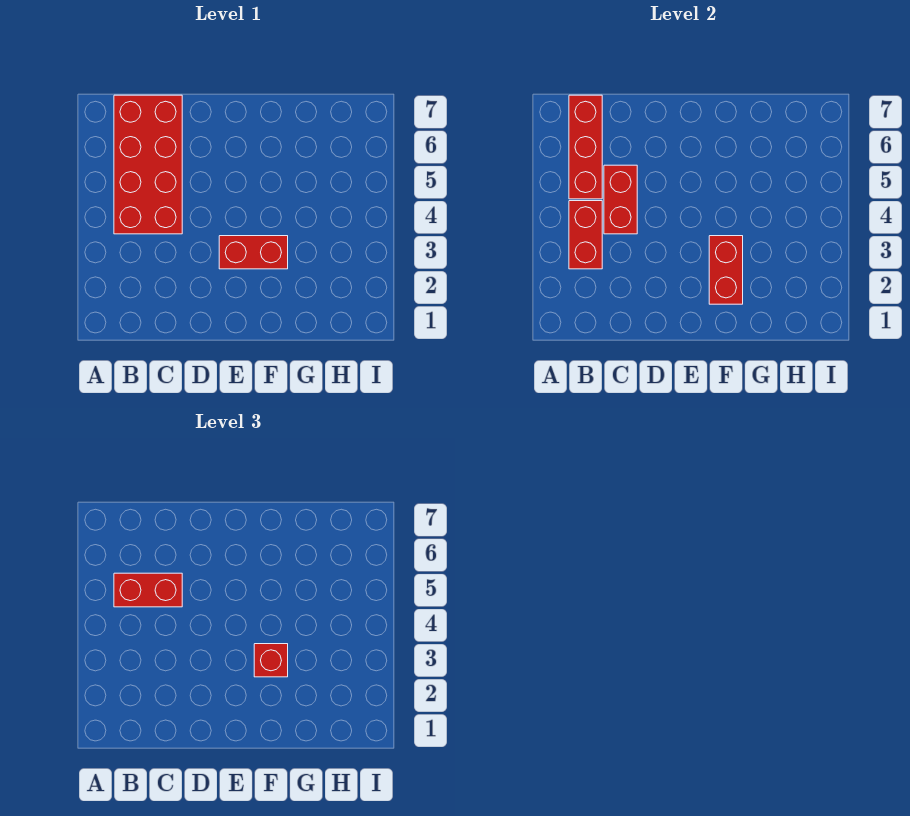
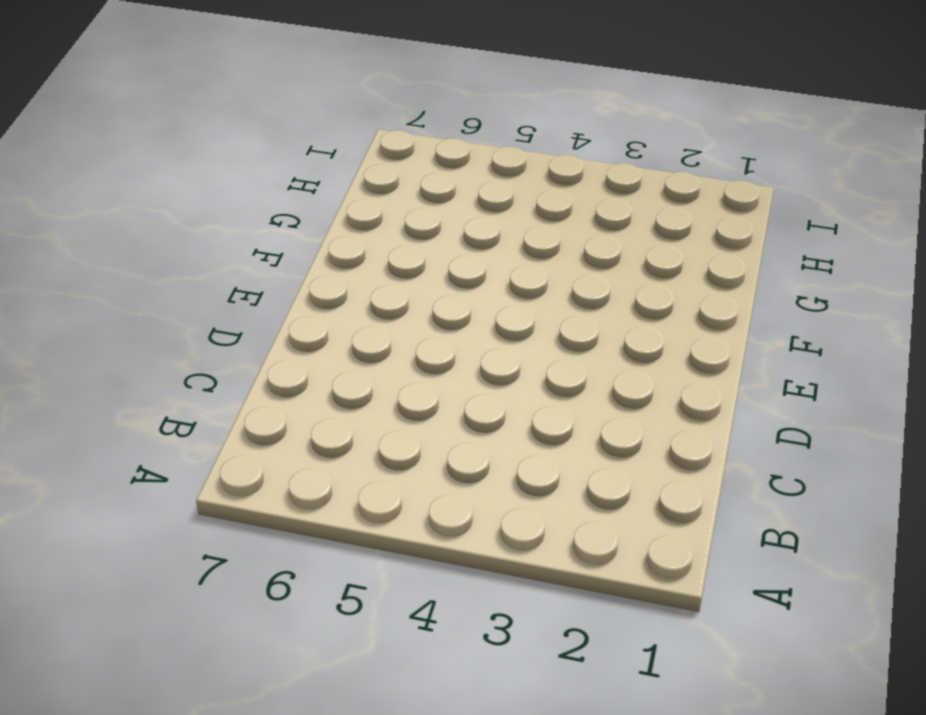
none -> red brick B4:C7 level 1
none -> red brick E3:F3 level 1

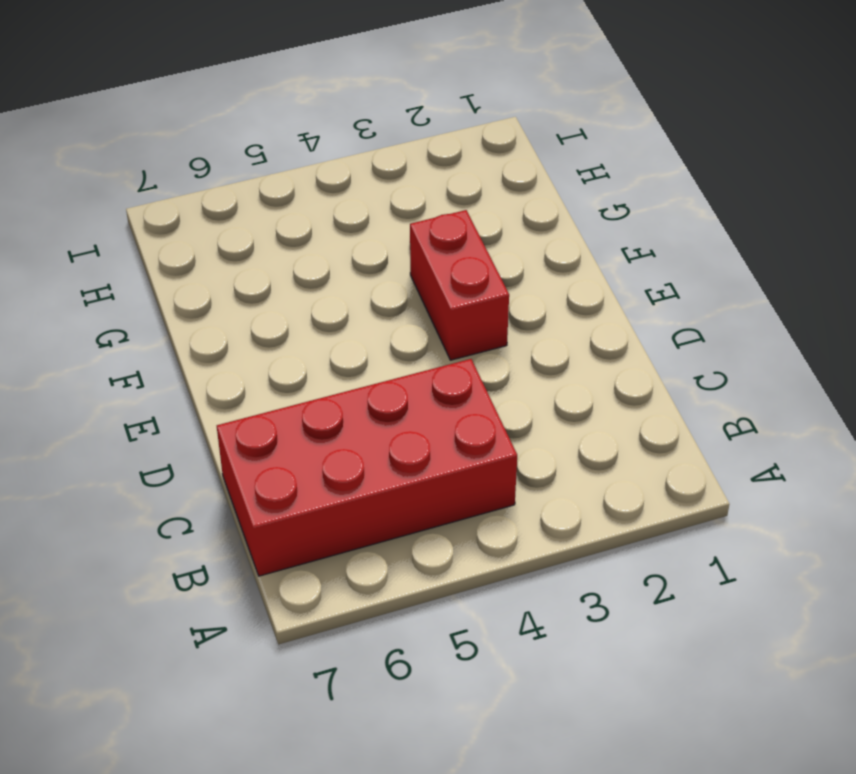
none -> red brick B3:B4 level 2
none -> red brick B5:B7 level 2

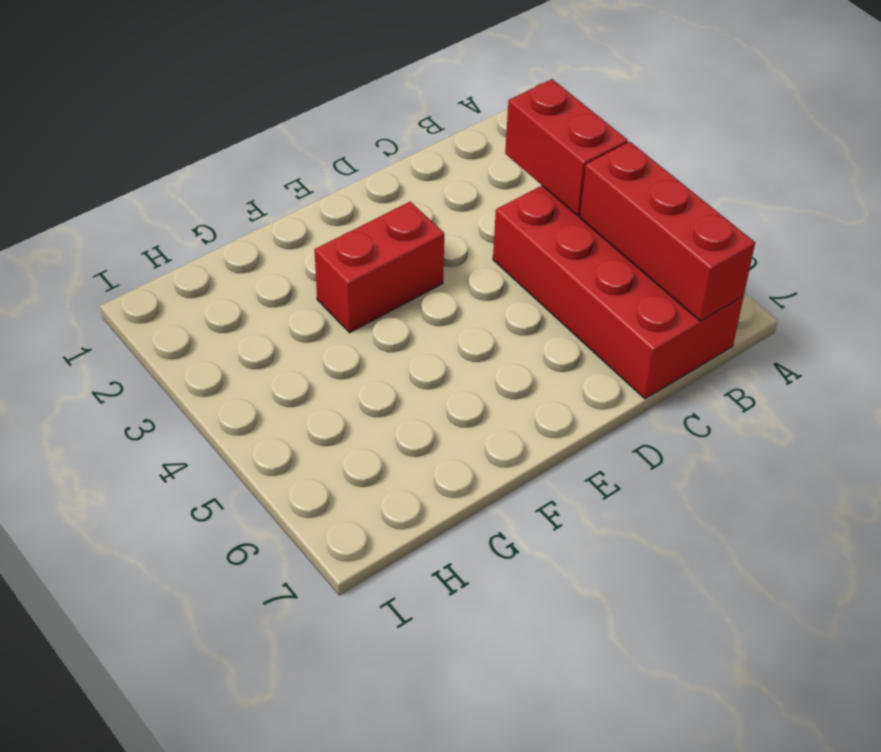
none -> red brick C4:C5 level 2
none -> red brick F2:F3 level 2

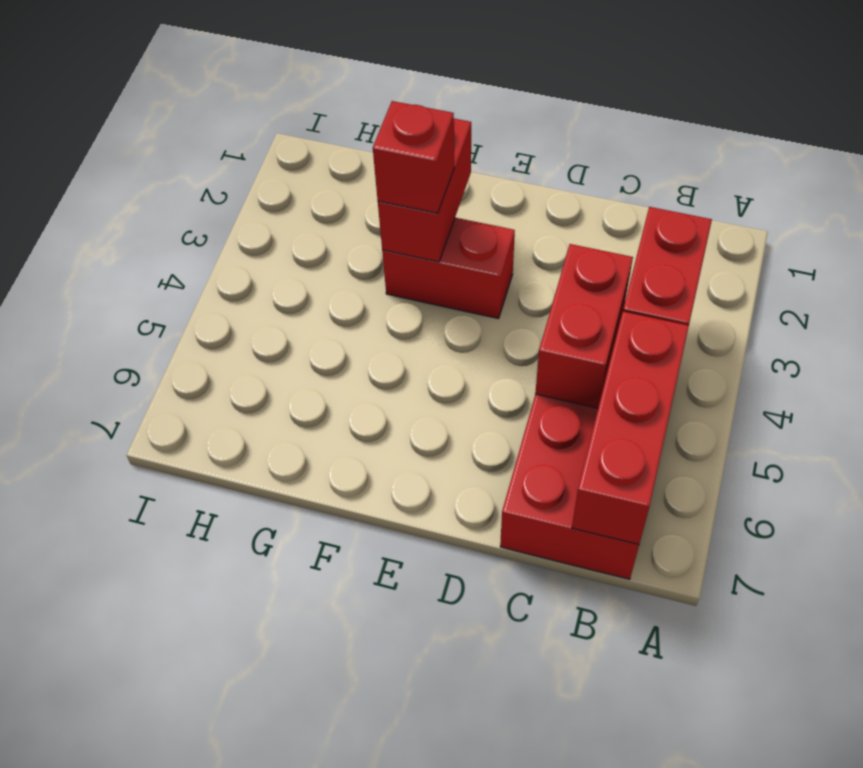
none -> red brick B5:C5 level 3

